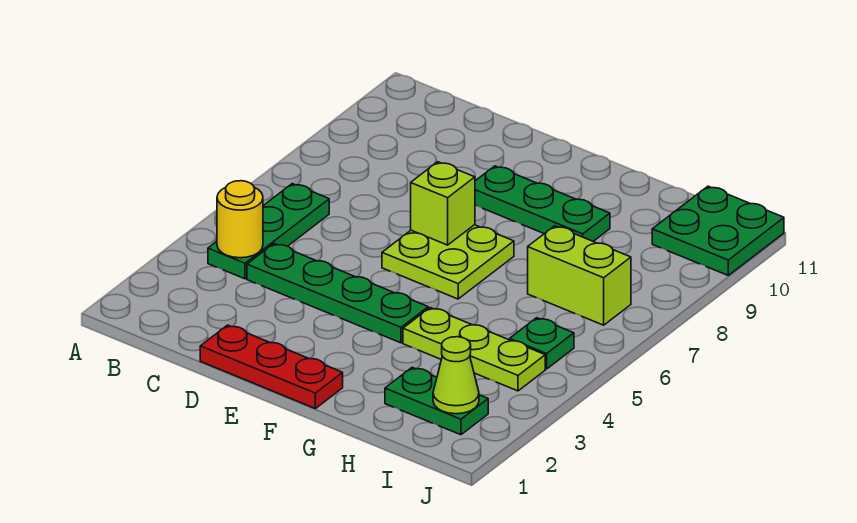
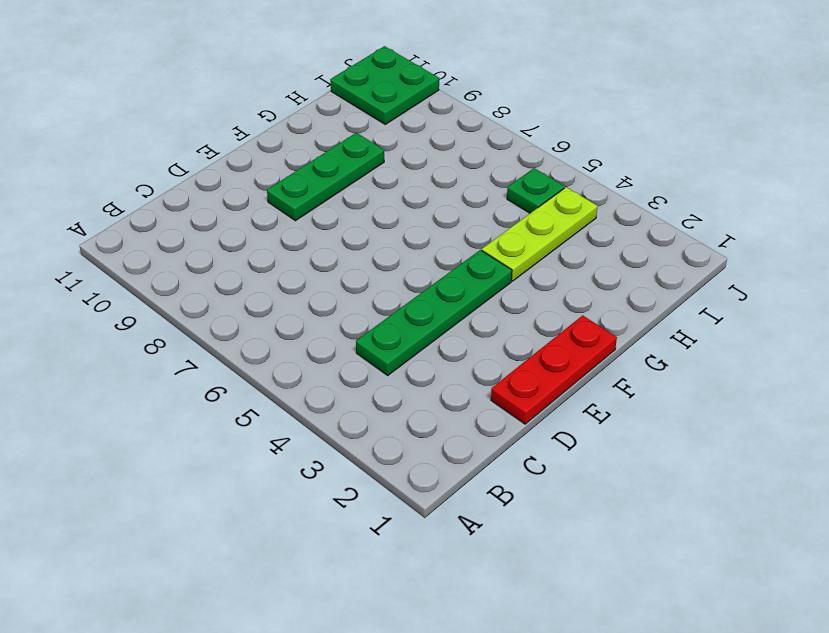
none -> green plate B4:B6 level 1
none -> lime plate E6:F7 level 1
none -> green plate H2:I2 level 1

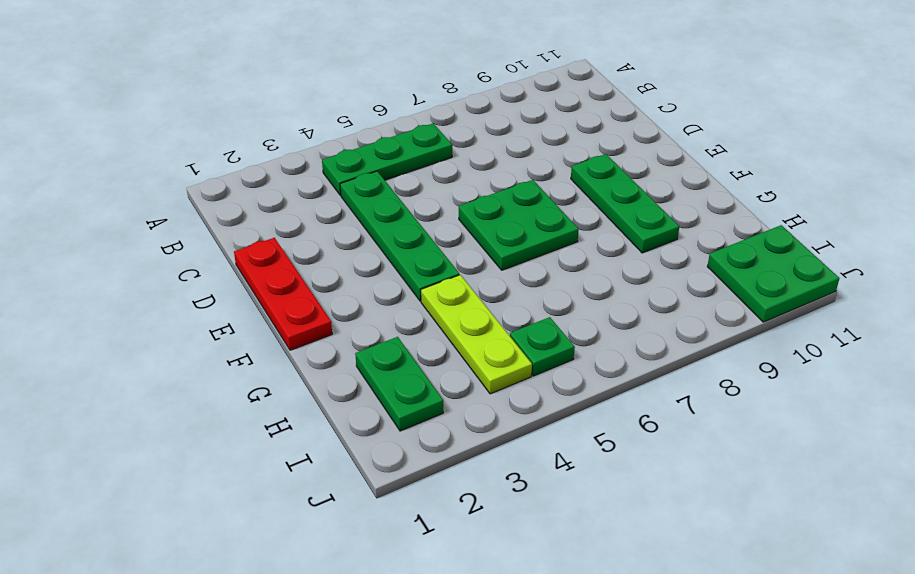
green plate E6:F7 level 1 -> lime plate E6:F7 level 1
none -> lime brick H7:I7 level 1
none -> yellow round brick B4 level 2
none -> lime brick E7 level 2

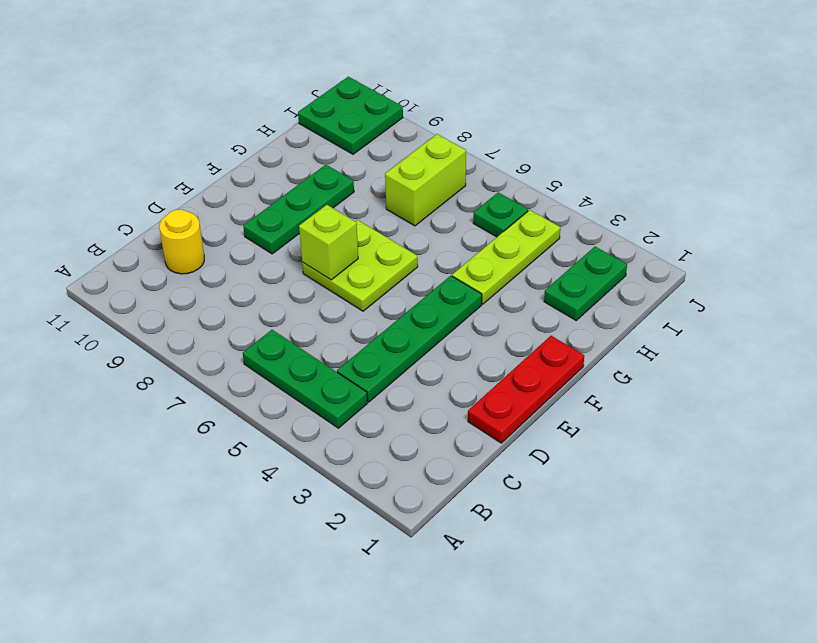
yellow round brick C10 level 1 -> yellow round brick B4 level 2
none -> lime cone I2 level 2

